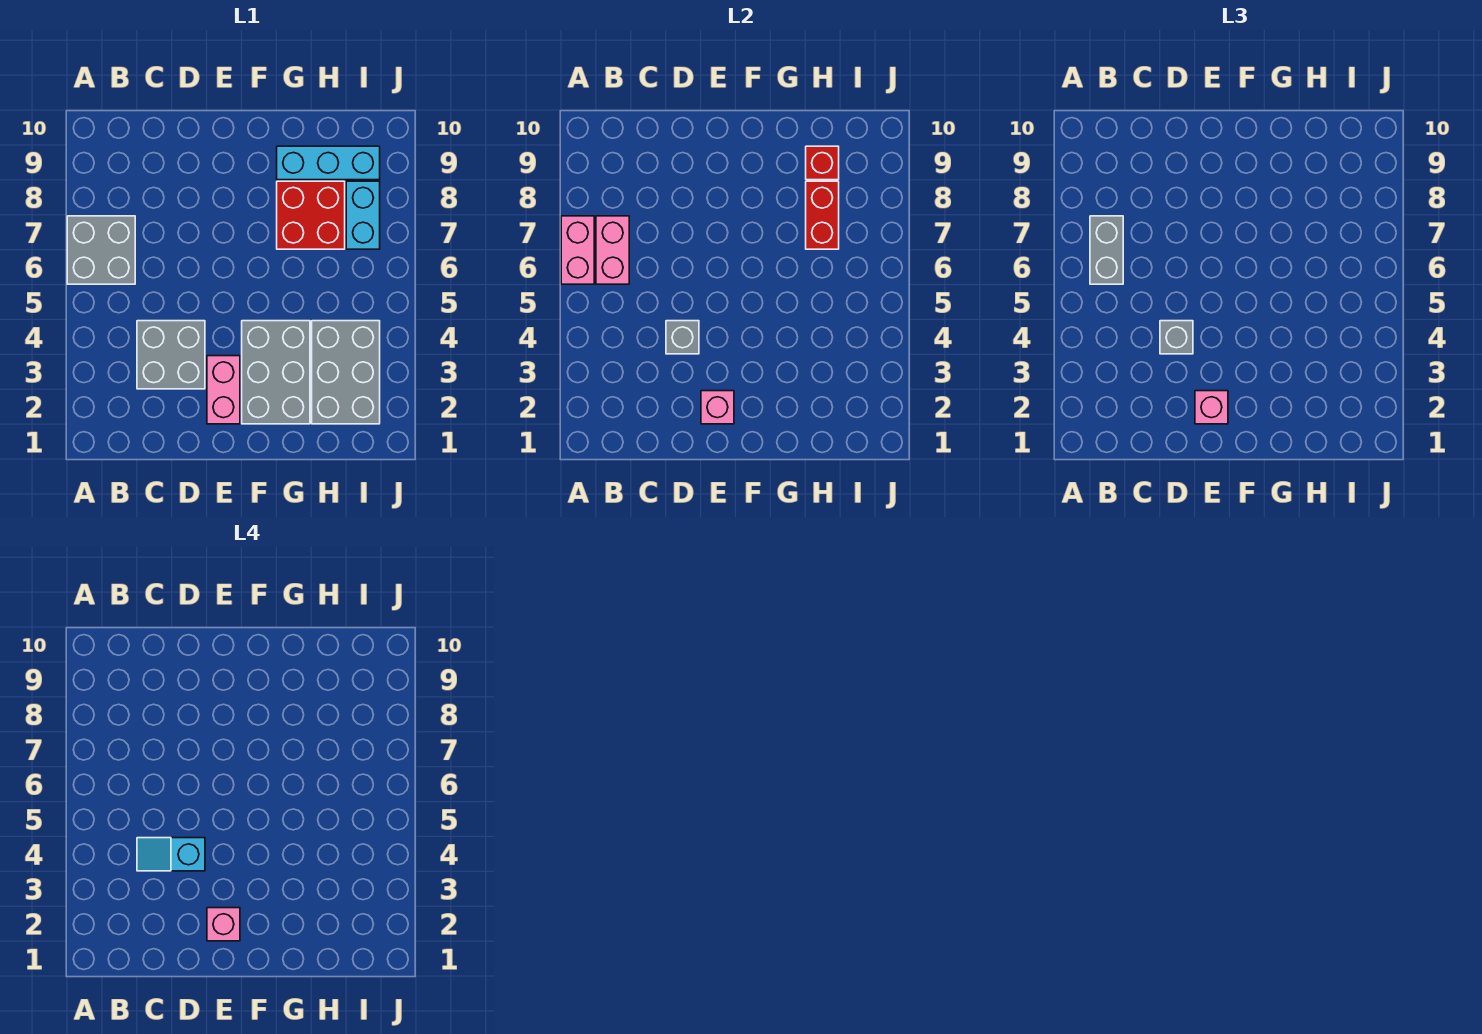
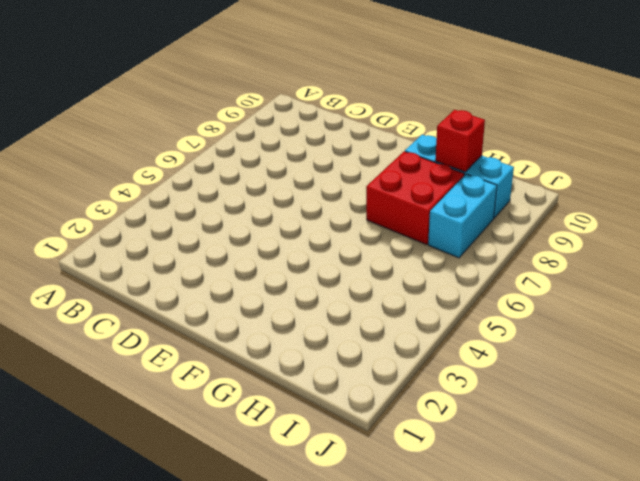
none -> grey brick A6:B7 level 1
none -> grey brick C3:D4 level 1
none -> pink brick E2:E3 level 1

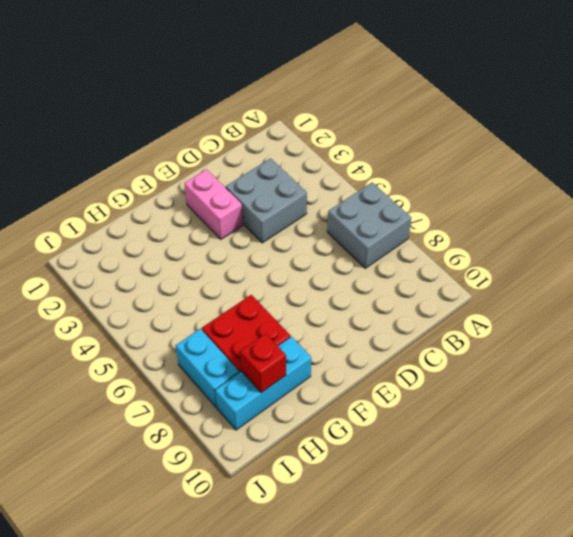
none -> grey brick F2:G4 level 1
none -> grey brick H2:I4 level 1
none -> pink brick A6:A7 level 2

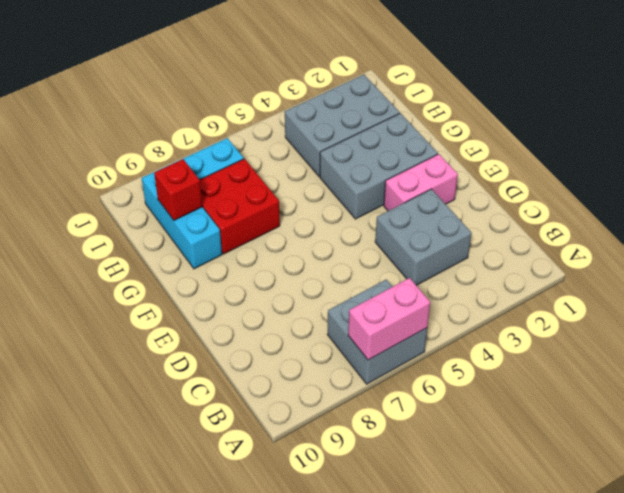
none -> pink brick B6:B7 level 2
none -> grey brick D4 level 2
none -> pink brick E2 level 2

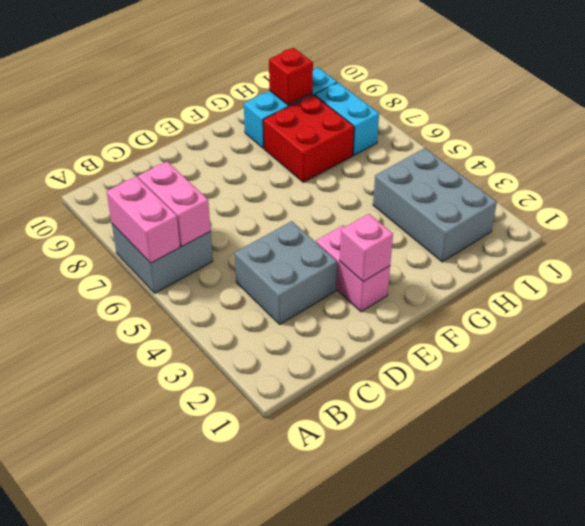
none -> grey brick F2:G4 level 1
none -> grey brick D4 level 2
none -> red brick H7:H8 level 2

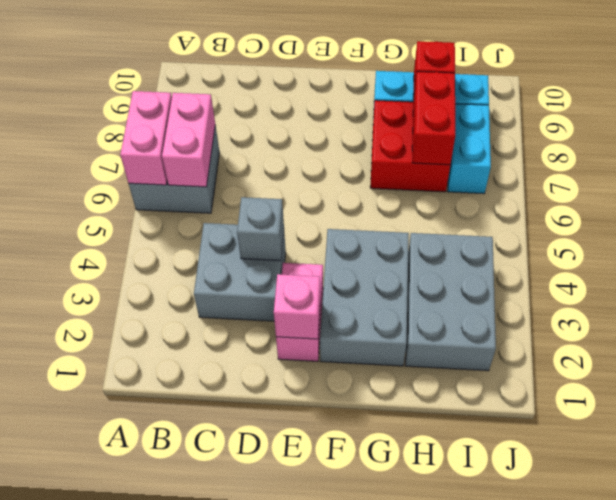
none -> grey brick B6:B7 level 3
none -> grey brick D4 level 3
none -> pink brick E2 level 3

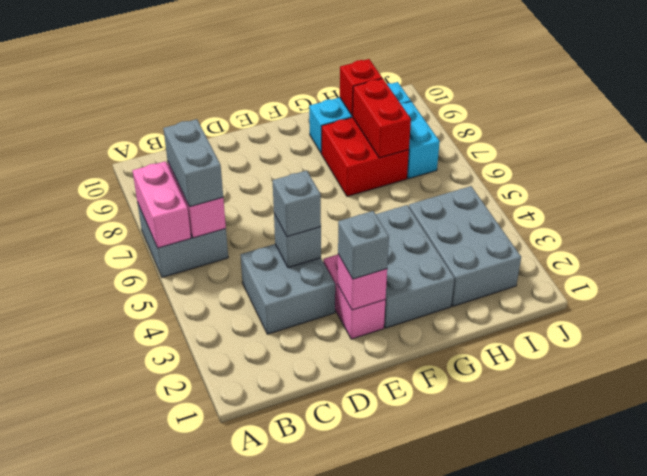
grey brick E2 level 3 -> pink brick E2 level 3
none -> cyan slope C4:D4 level 4 top D
none -> pink brick E2 level 4

